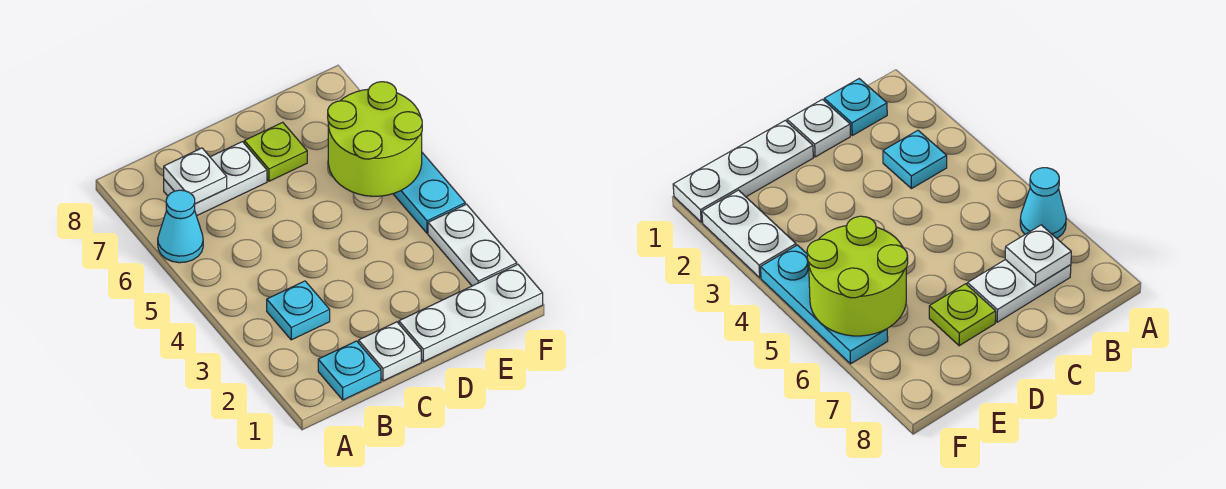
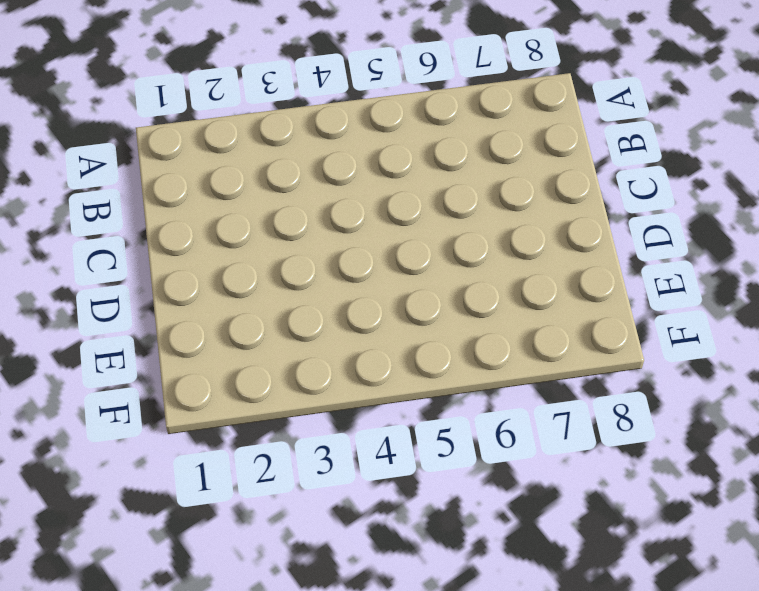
none -> cyan cone A6 level 1
none -> cyan plate B1 level 1

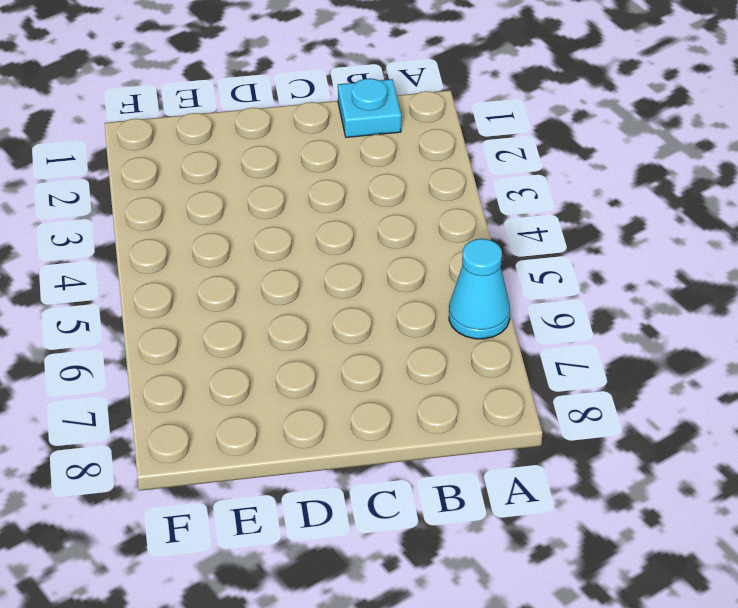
none -> cyan plate B3 level 1
none -> white plate B7:C7 level 1

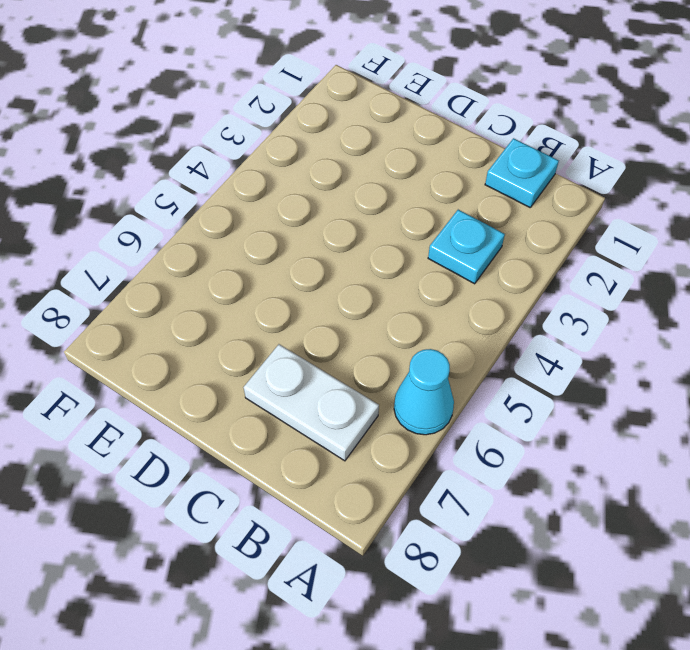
none -> white plate C1 level 1
none -> white plate D1:F1 level 1

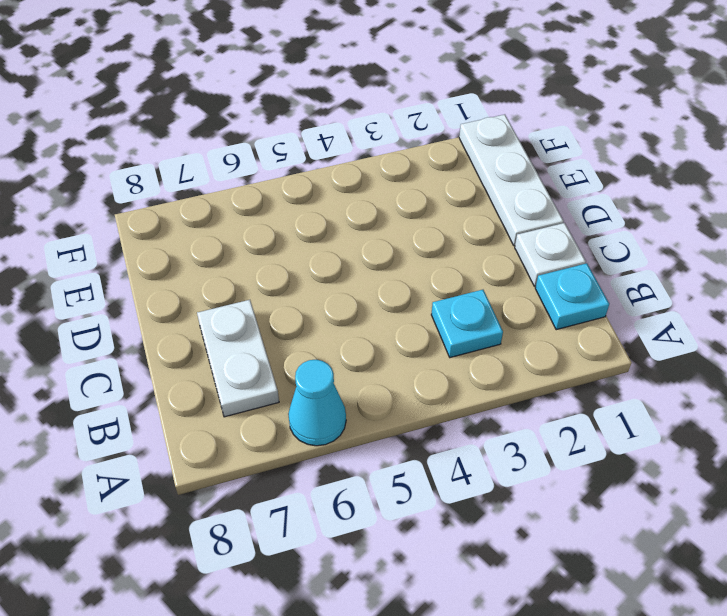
none -> lime plate D7 level 1
none -> white plate F2:F3 level 1

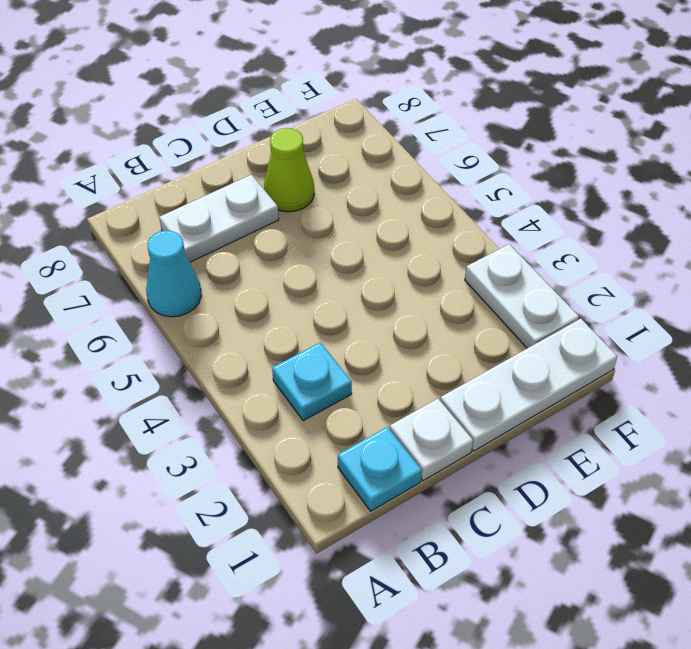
lime cone D7 level 1 -> lime plate D7 level 1
none -> cyan plate F4:F6 level 1
none -> white plate B7 level 2

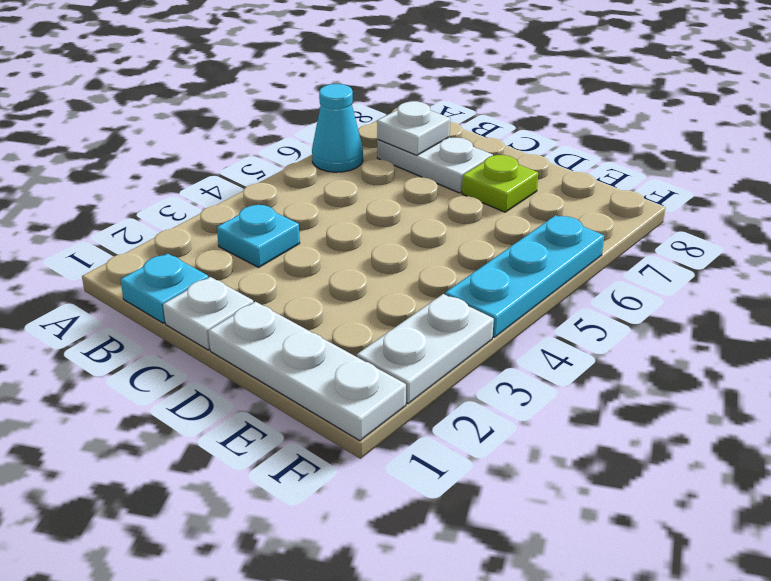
none -> lime round brick E5:F6 level 2

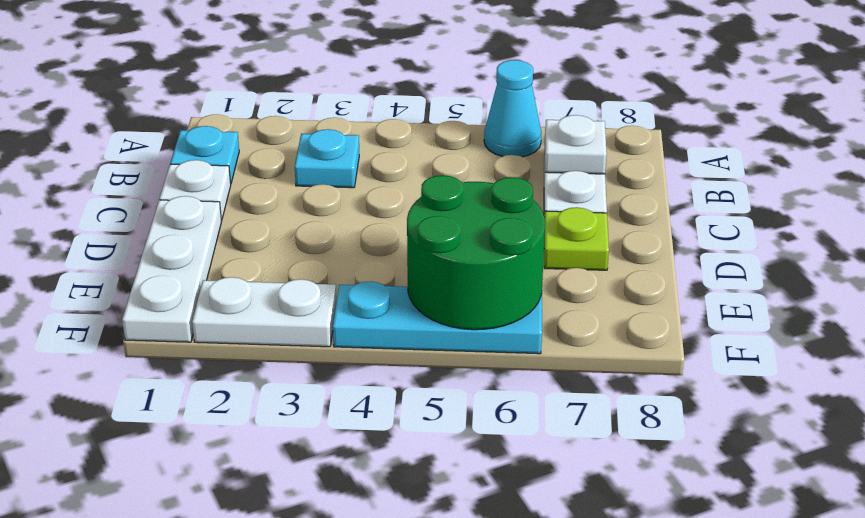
green round brick E5:F6 level 2 -> lime round brick E5:F6 level 2

